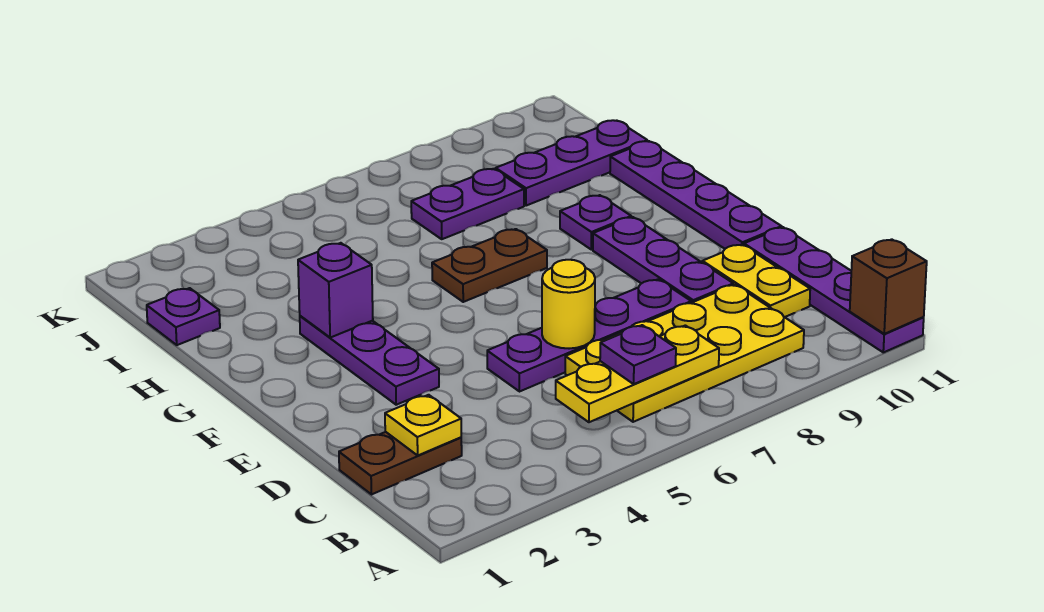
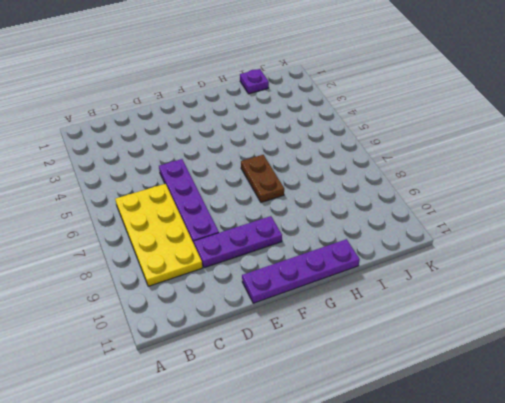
none -> purple plate A11:D11 level 1
none -> brown plate C1:C2 level 1
none -> yellow plate C10:D10 level 1

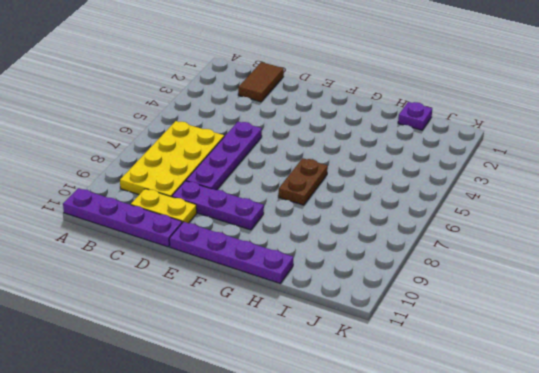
brown tile C1:C2 level 1 -> brown plate C1:C2 level 1
none -> purple plate E3:G3 level 1
none -> purple plate G9 level 1
none -> purple plate I7:I8 level 1

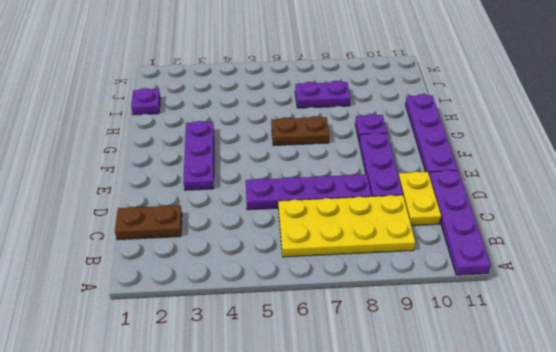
none -> purple plate I9:I11 level 1
none -> brown brick A11 level 2
none -> yellow plate B5:B7 level 2

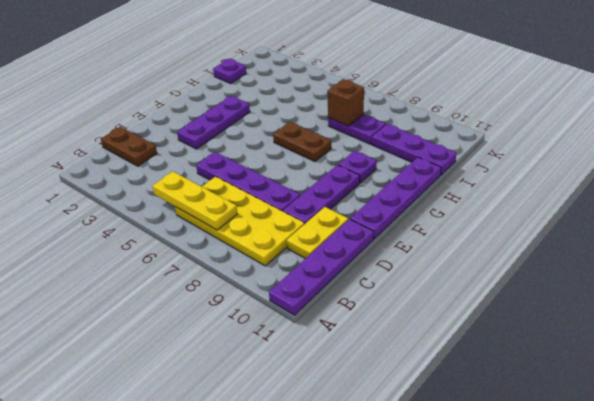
brown brick I7 level 2 -> brown brick A11 level 2
none -> yellow plate C2 level 2
none -> yellow round brick D6 level 2
none -> purple brick G3 level 2

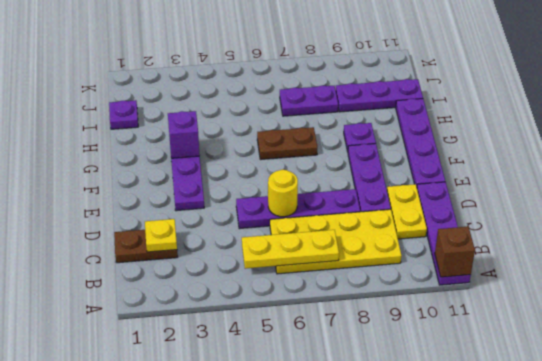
none -> purple plate B6 level 3

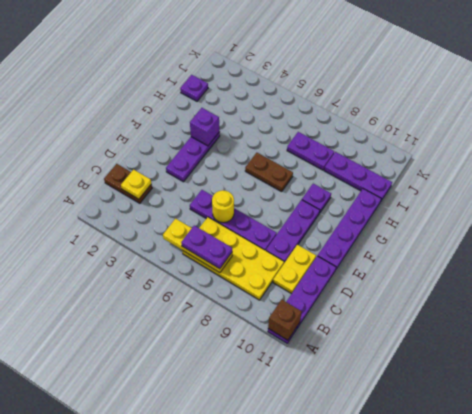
purple plate B6:B7 level 3 -> purple plate B6 level 3

